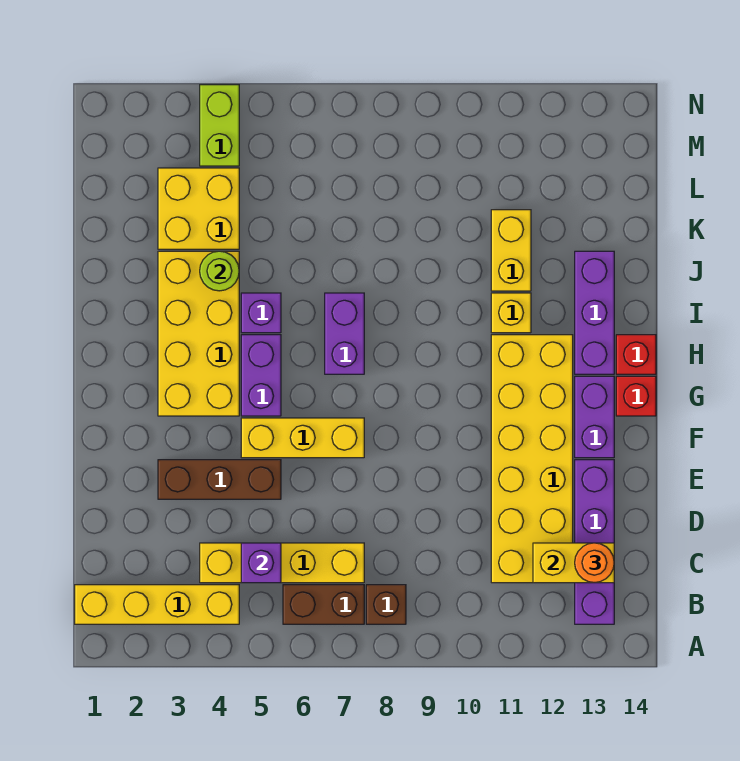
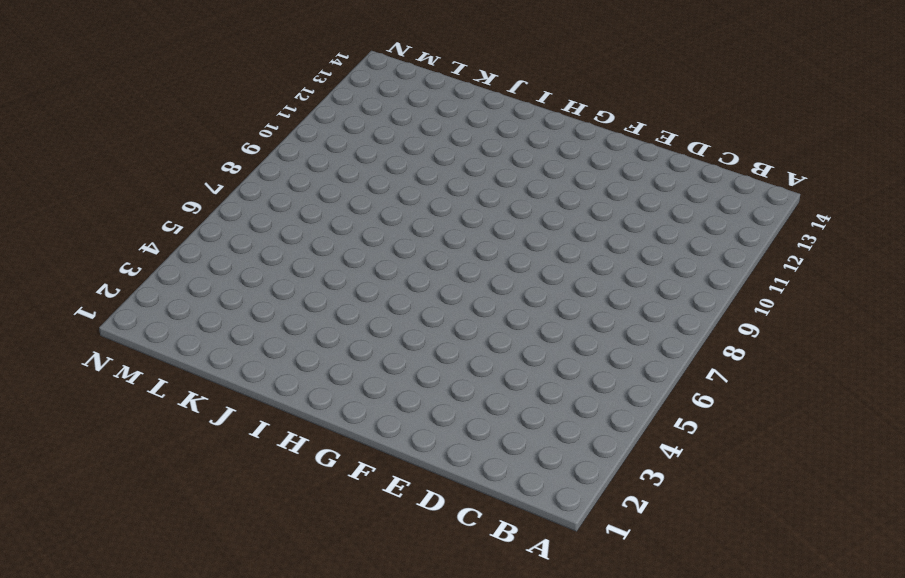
none -> yellow brick B1:B4 level 1
none -> brown brick B6:B7 level 1
none -> brown brick B8 level 1

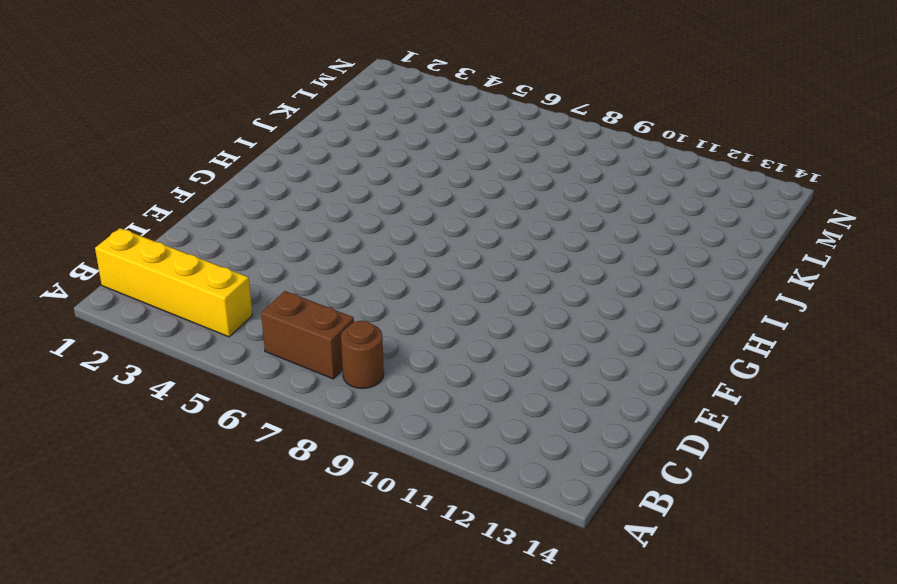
brown round brick B8 level 1 -> brown brick B8 level 1
none -> purple brick B13:E13 level 1
none -> yellow brick C4:C7 level 1
none -> yellow brick C11:H12 level 1

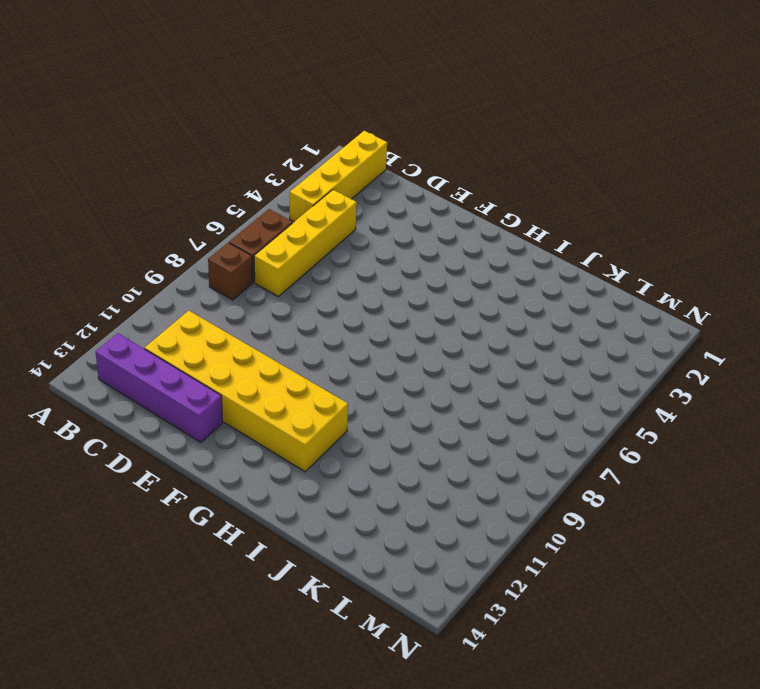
none -> brown brick E3:E5 level 1
none -> yellow brick F5:F7 level 1
none -> purple brick F13:G13 level 1

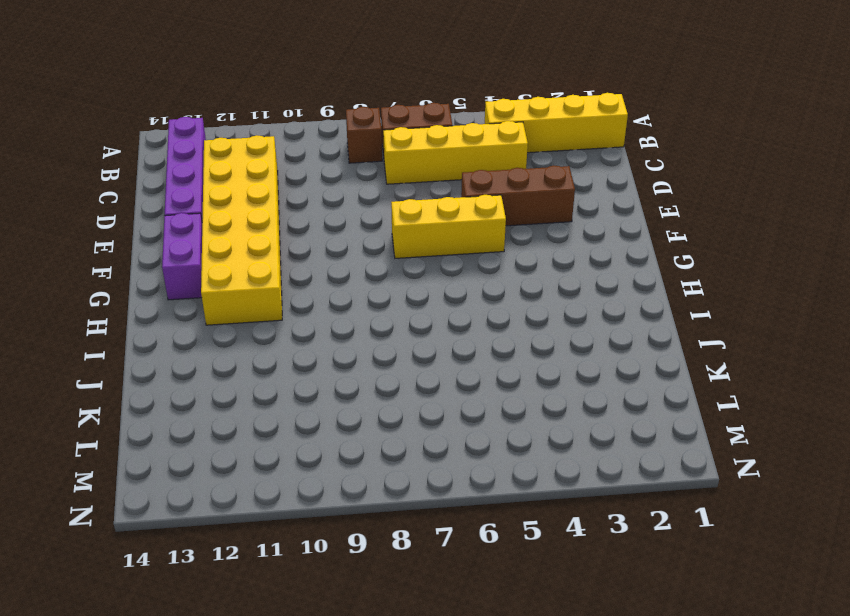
none -> yellow brick G3:J4 level 1
none -> purple brick G5:H5 level 1
none -> red brick G14 level 1

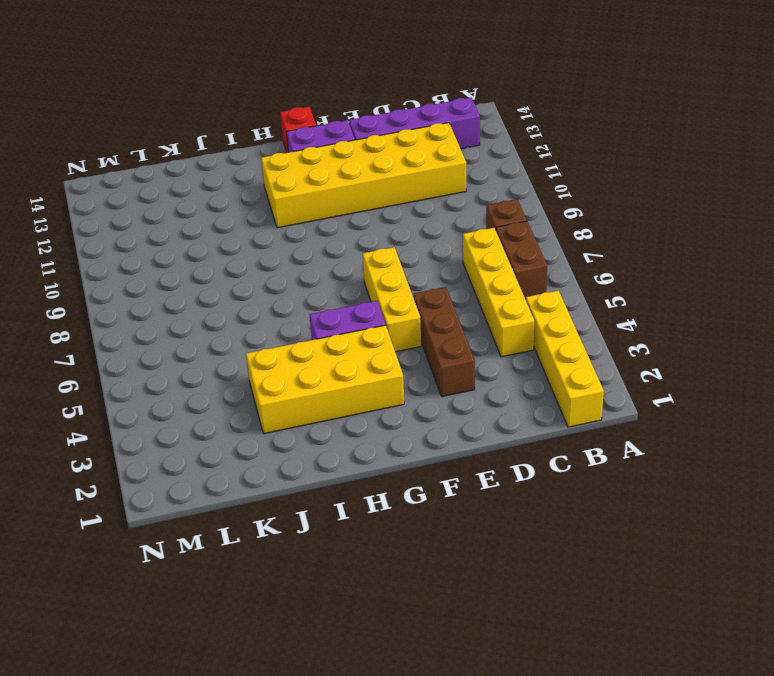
none -> purple brick H7:I7 level 1
none -> purple brick H13:J13 level 1
none -> red brick H14 level 1

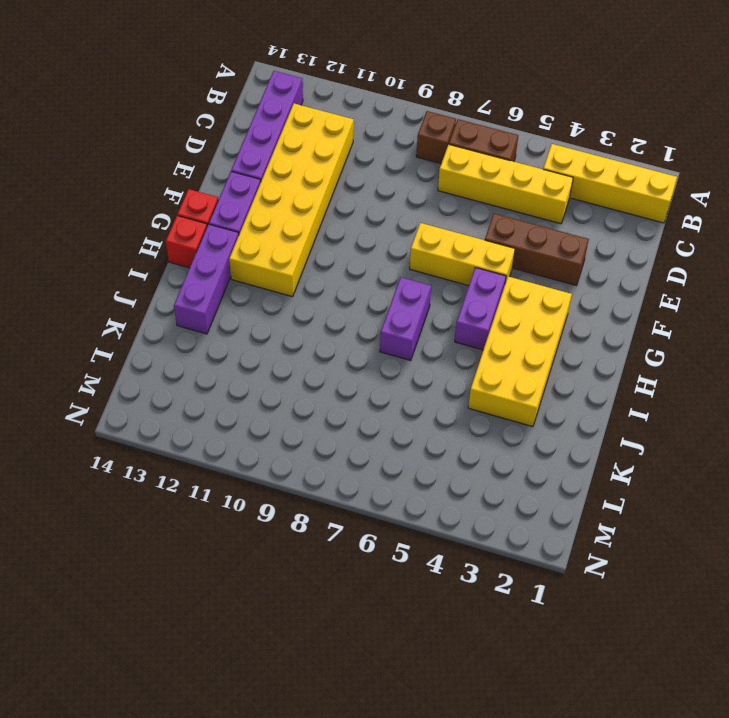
none -> purple brick I5 level 1
none -> yellow brick I11 level 1
none -> yellow brick J11:K11 level 1

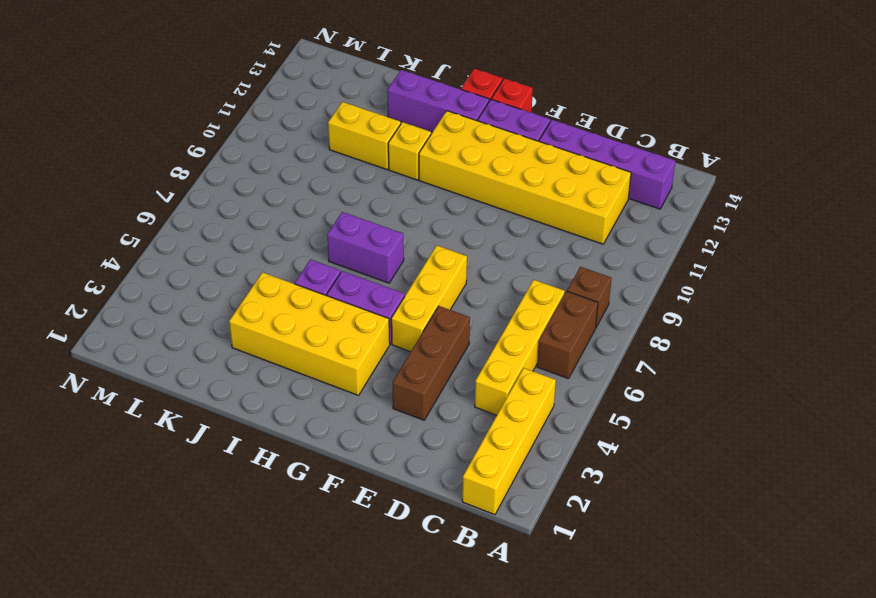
none -> yellow brick K3:L4 level 1
none -> lime brick M4:N4 level 1
none -> purple brick C5 level 2

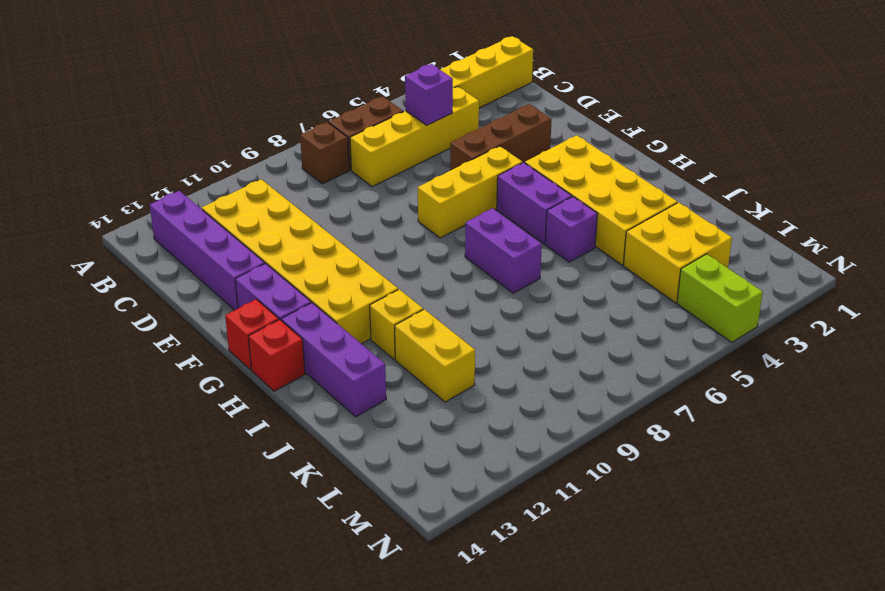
none -> yellow brick C12:C13 level 2
none -> lime round brick J4 level 2
none -> orange round brick C13 level 3

